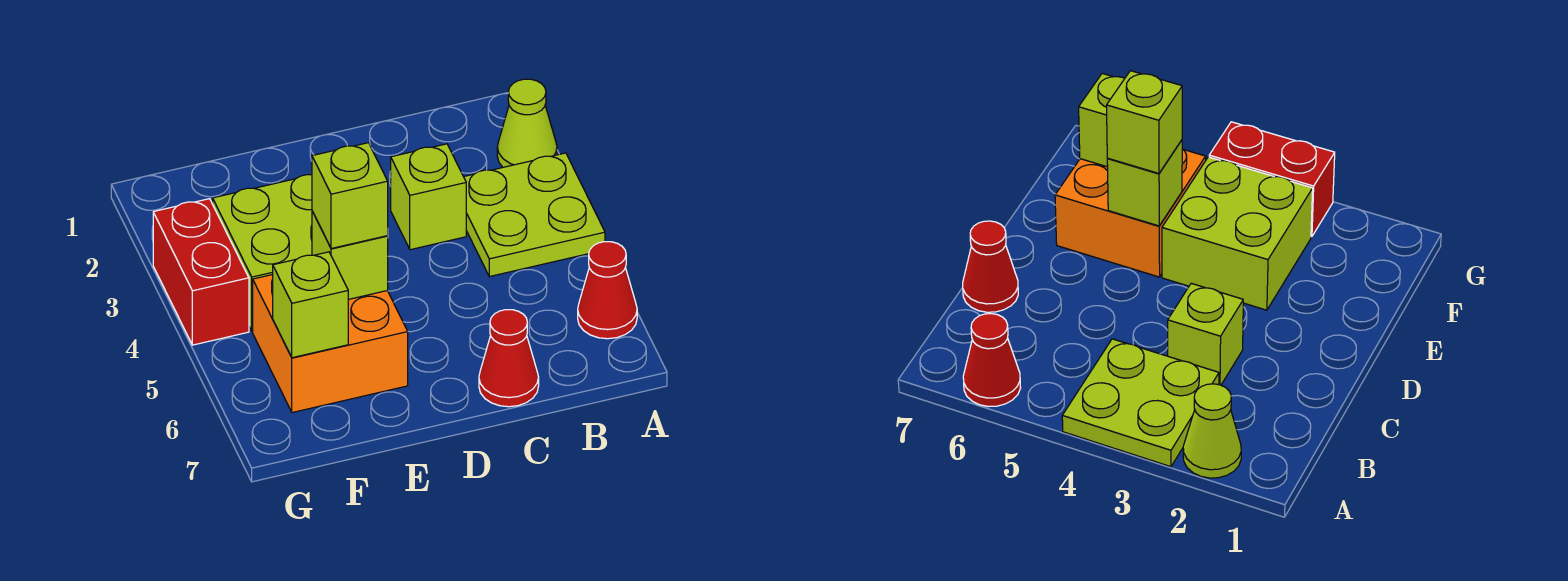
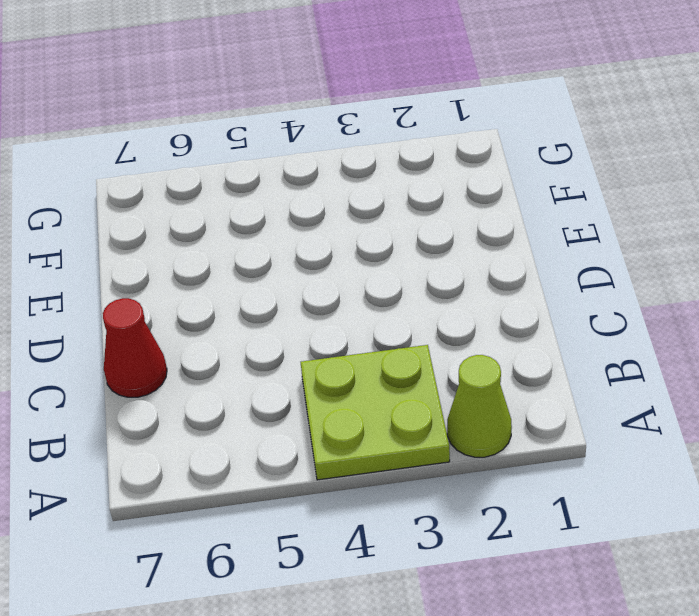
none -> red cone A6 level 1
none -> lime brick C3 level 1

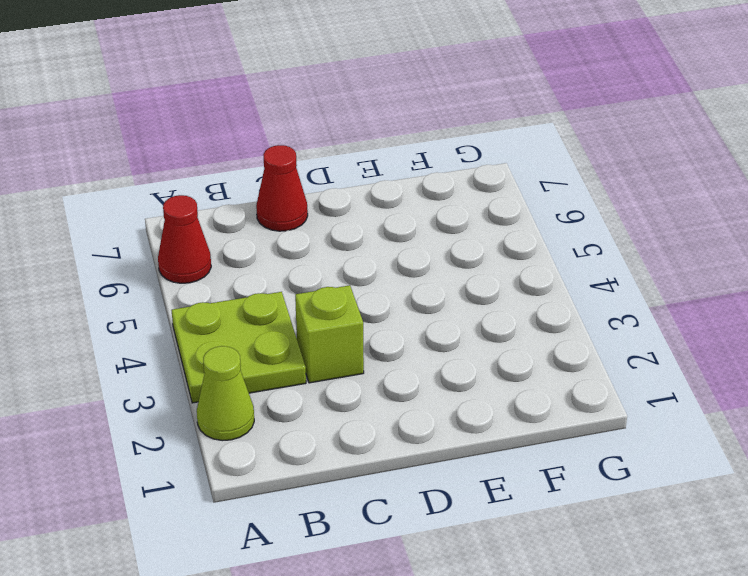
none -> lime brick E3:F4 level 1
none -> orange brick E5:F6 level 1

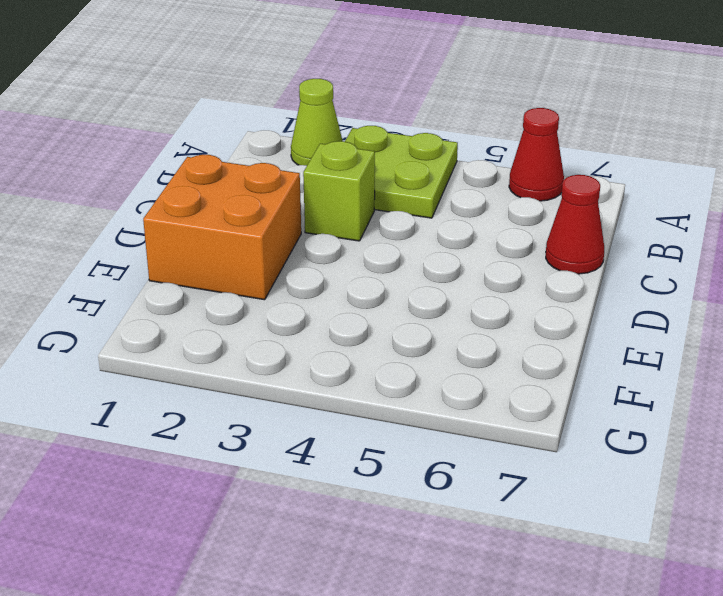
orange brick D1:E2 level 1 -> orange brick E5:F6 level 1
none -> lime brick E3:F4 level 1
none -> red brick G3:G4 level 1

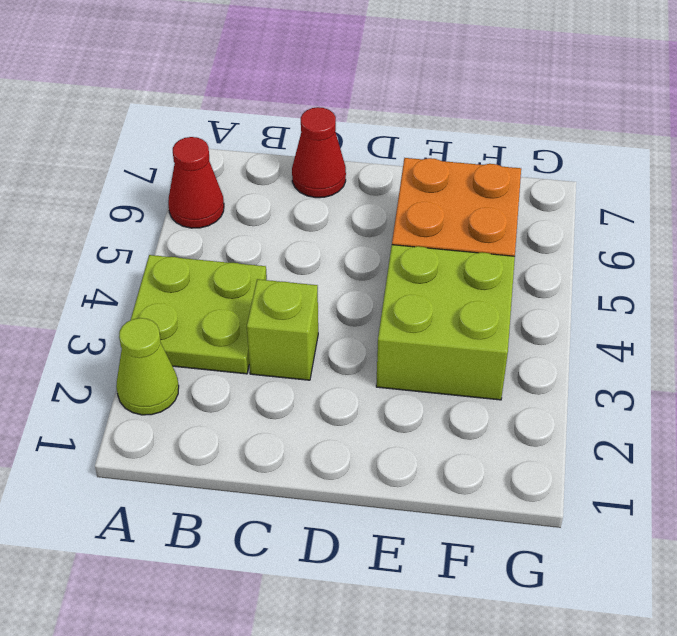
none -> red brick G3:G4 level 1
none -> lime brick E5 level 2

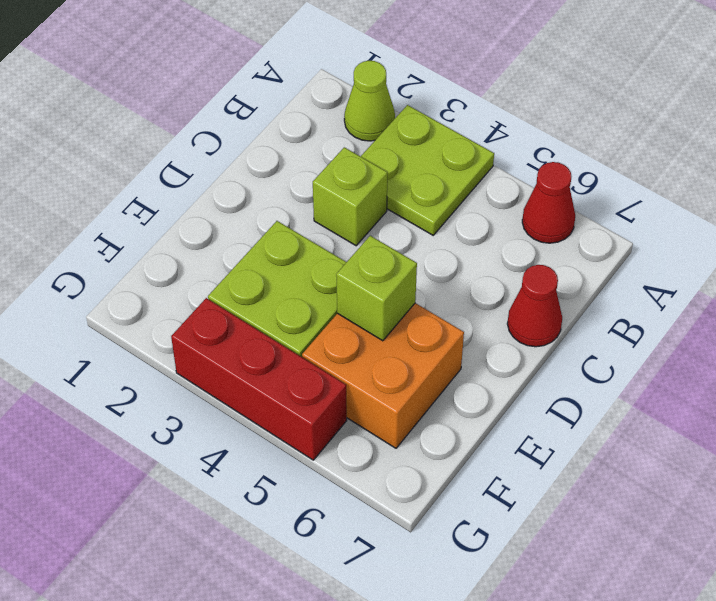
red brick G3:G5 level 1 -> red brick G3:G4 level 1
none -> lime brick F6 level 2
none -> lime brick E5 level 3

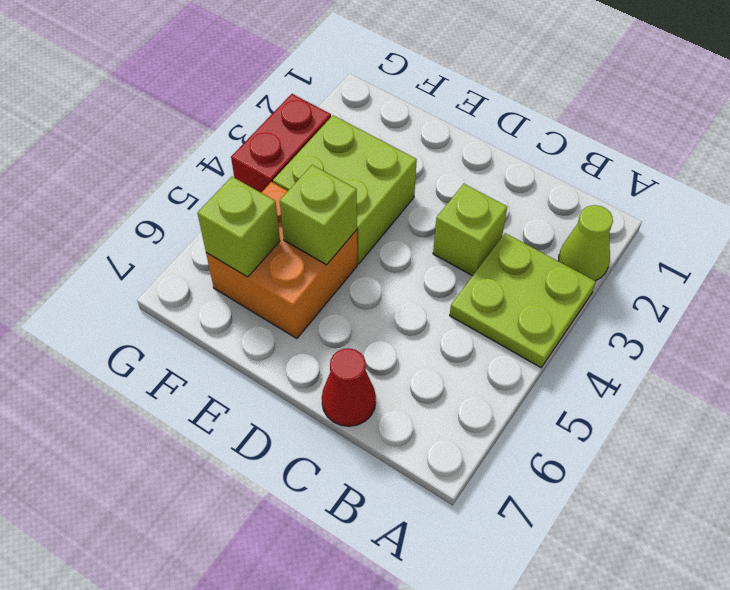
none -> red cone A6 level 1
none -> lime brick E5 level 3

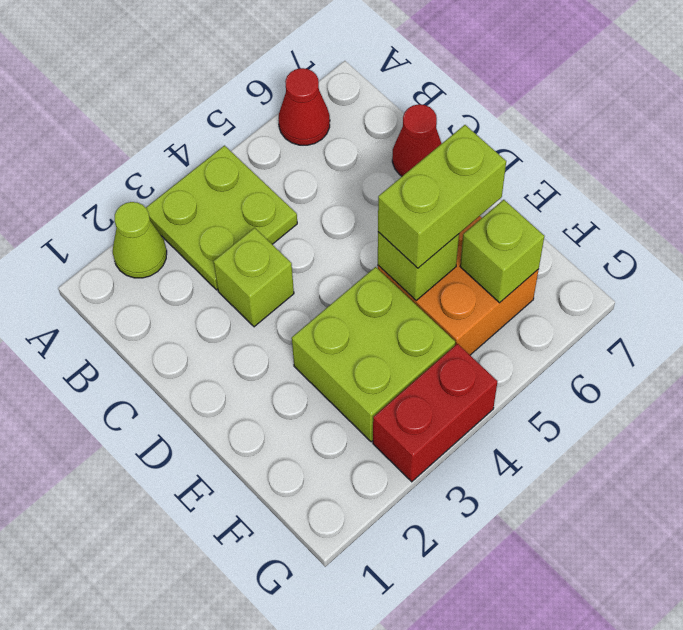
lime brick E5:E6 level 3 -> lime brick E5 level 3

